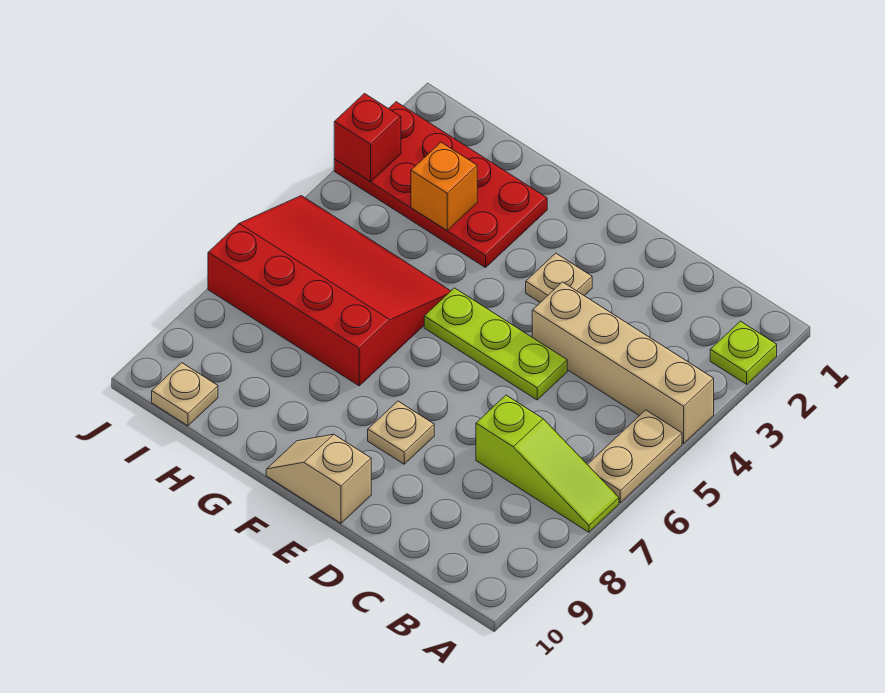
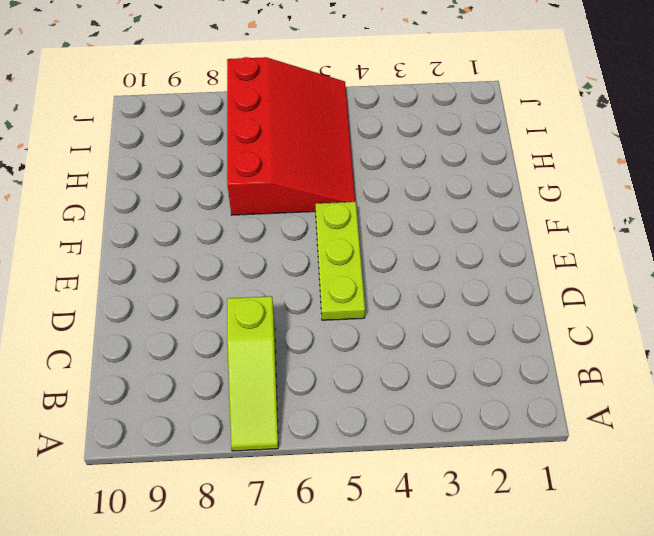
none -> lime plate A2 level 1
none -> tan brick A4:D4 level 1
none -> tan plate A5:A6 level 1

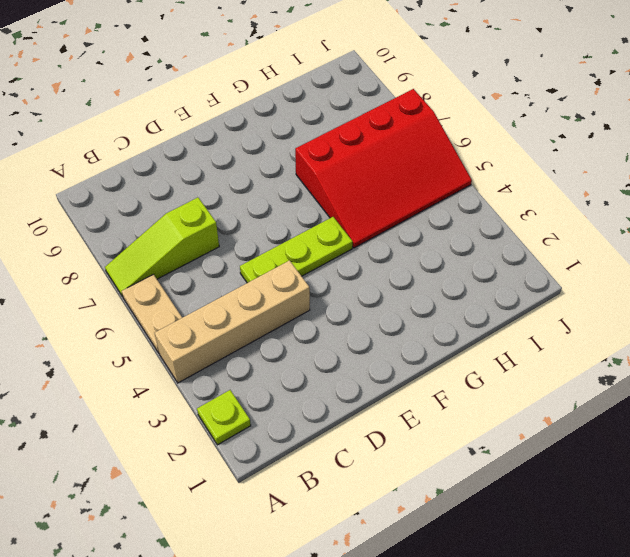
none -> tan plate E3 level 1
none -> tan plate E8 level 1
none -> tan slope E10:F10 level 1 top E

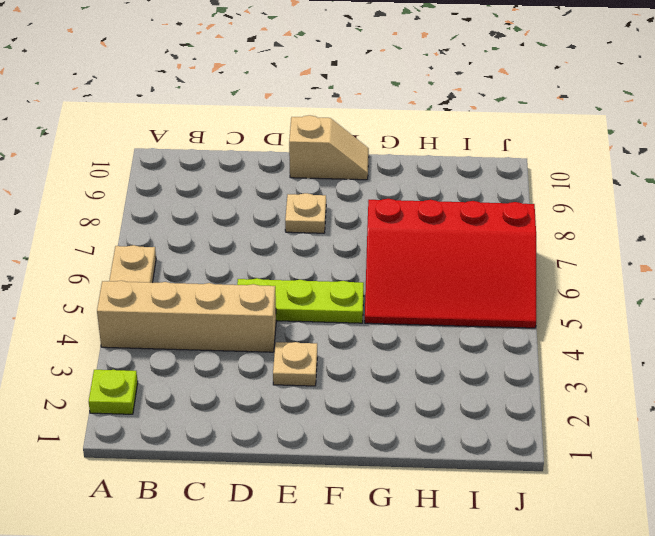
none -> lime slope A7:C7 level 1 top C
none -> red plate G2:J3 level 1
none -> tan plate I10 level 1

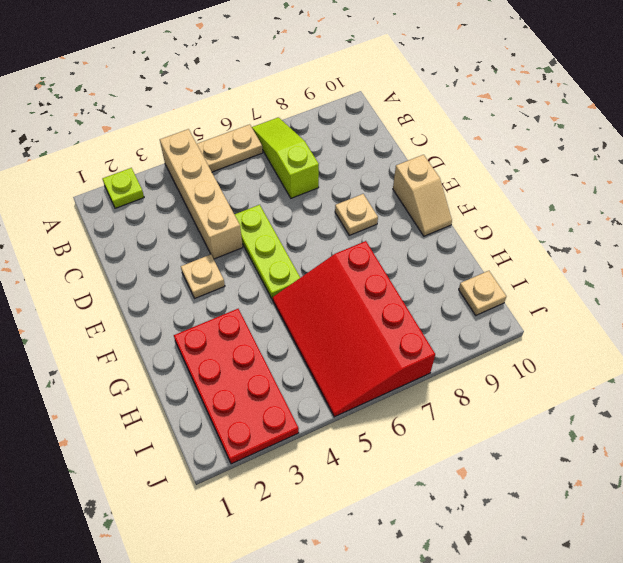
none -> orange brick H3 level 2
none -> red brick J3 level 2

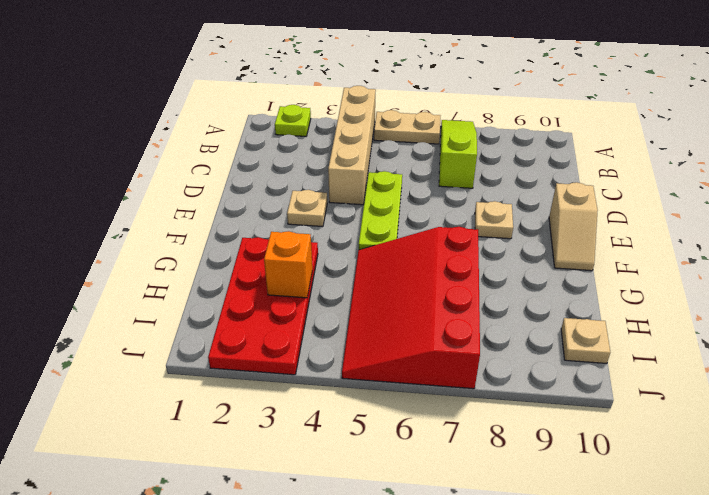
none -> red brick J3 level 2

